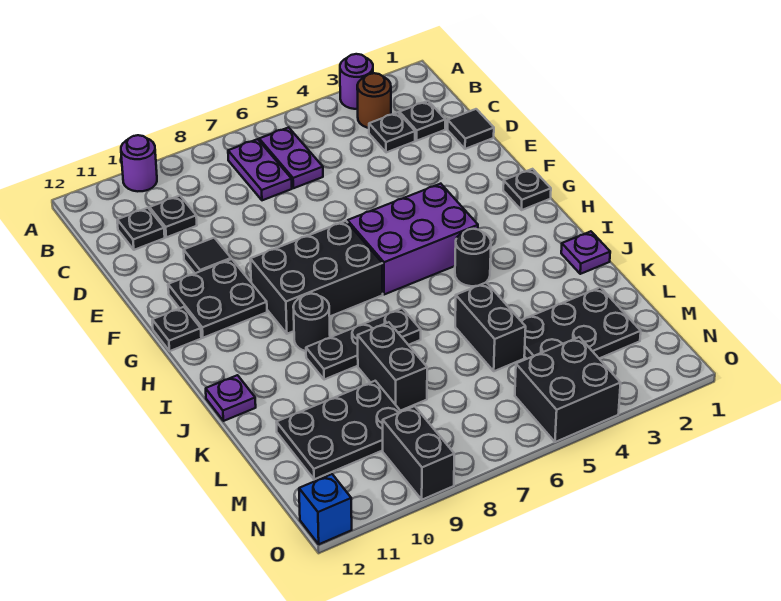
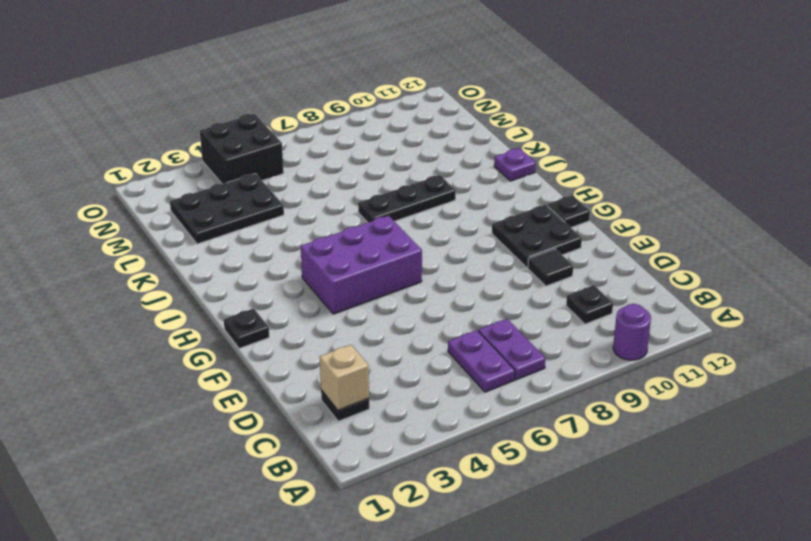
tan brick C2 level 2 -> none
none -> purple round brick A3 level 1
none -> brown round brick B3 level 1
none -> black plate C3 level 1

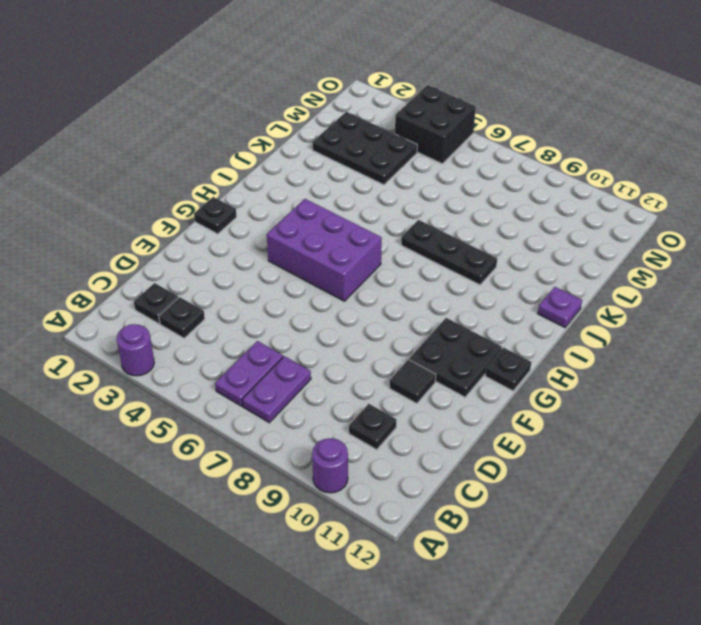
none -> brown round brick B3 level 1
none -> black plate C11 level 1
none -> black tile D1 level 1

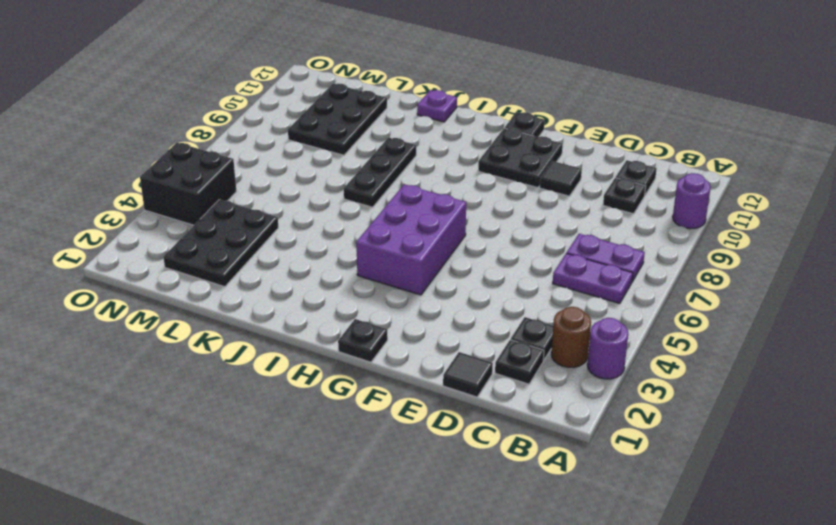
none -> black brick G7:H9 level 1
none -> black round brick I4 level 1
none -> black round brick I9 level 1

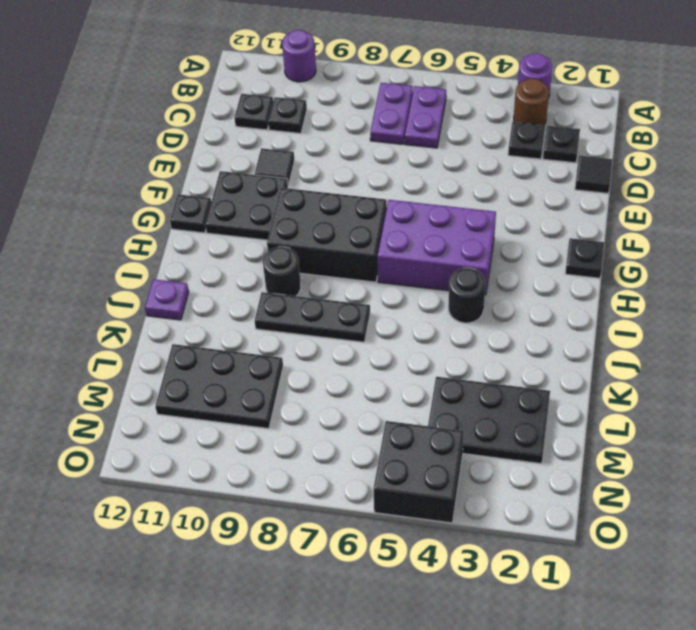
none -> purple plate J1 level 1
none -> black brick K5:L5 level 1
none -> black brick K8:L8 level 1

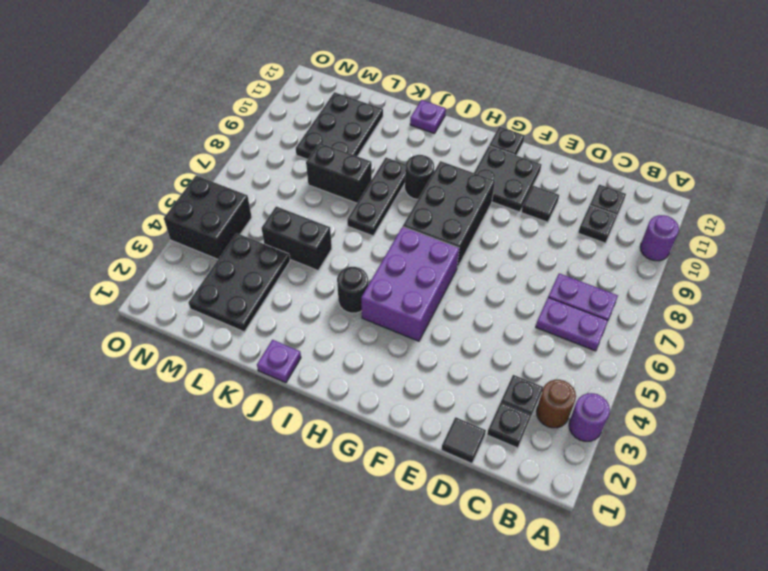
none -> black plate G1 level 1
none -> black brick N9:O9 level 1
none -> blue brick O12 level 1

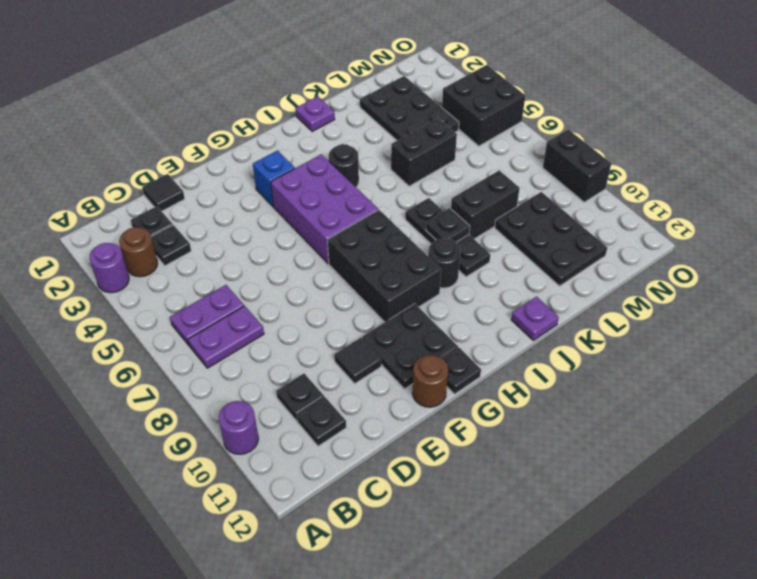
brown round brick F12 level 1 -> none
blue brick G3 level 1 -> blue brick O12 level 1
black plate J8 level 2 -> black plate G1 level 1
black brick O8:O9 level 1 -> black brick N9:O9 level 1

